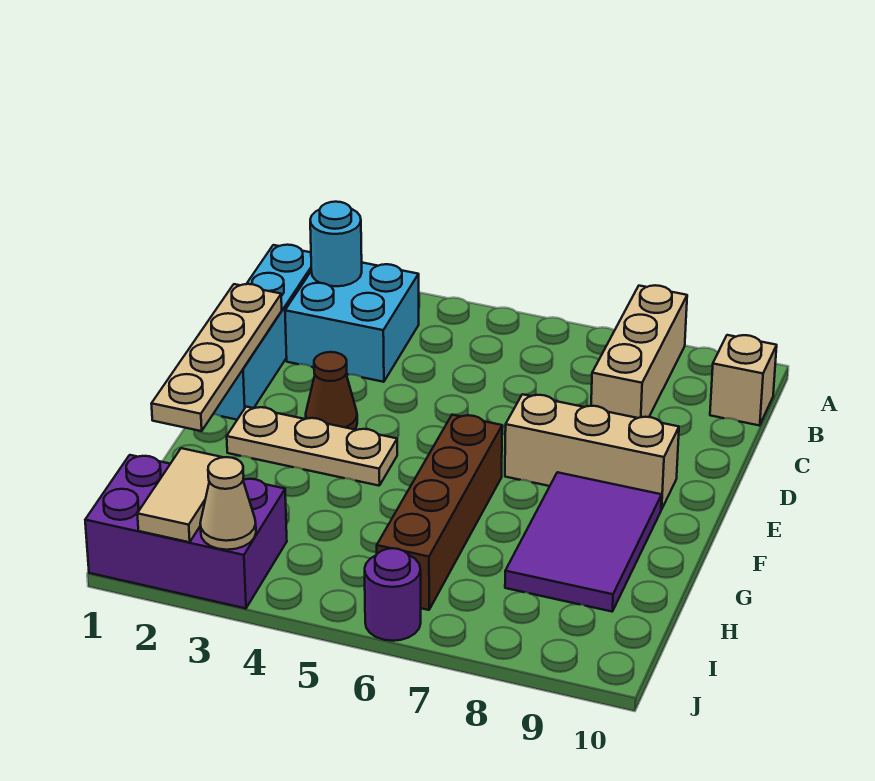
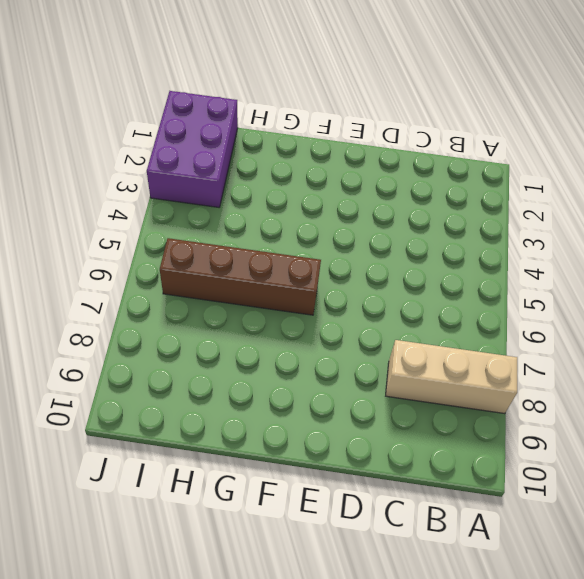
none -> cyan brick B1:E1 level 1
none -> cyan brick B2:C3 level 1
none -> tan brick B10 level 1

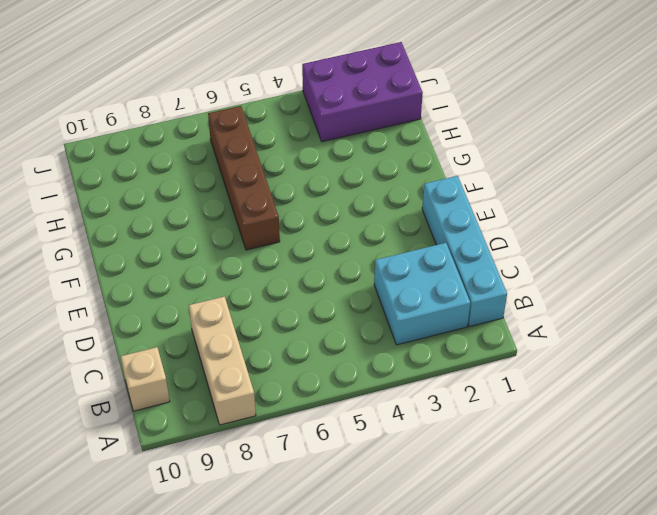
none -> brown cone E3 level 1
none -> tan brick E7:E9 level 1
none -> tan plate F2:F4 level 1

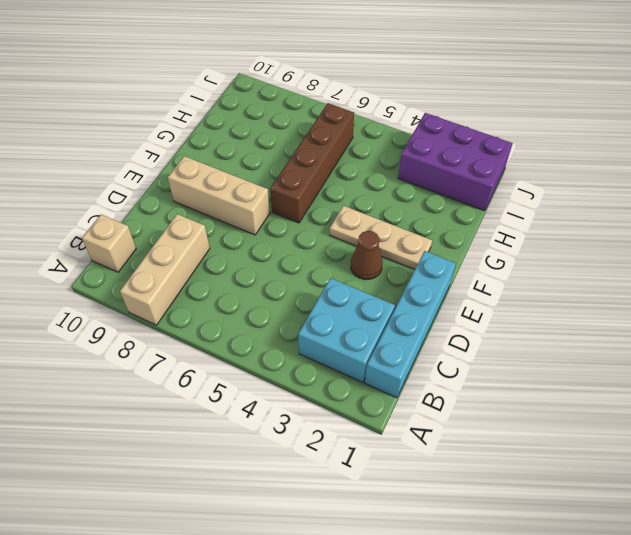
none -> purple tile F8:H9 level 1
none -> purple round brick J6 level 1
none -> cyan round brick B2 level 2

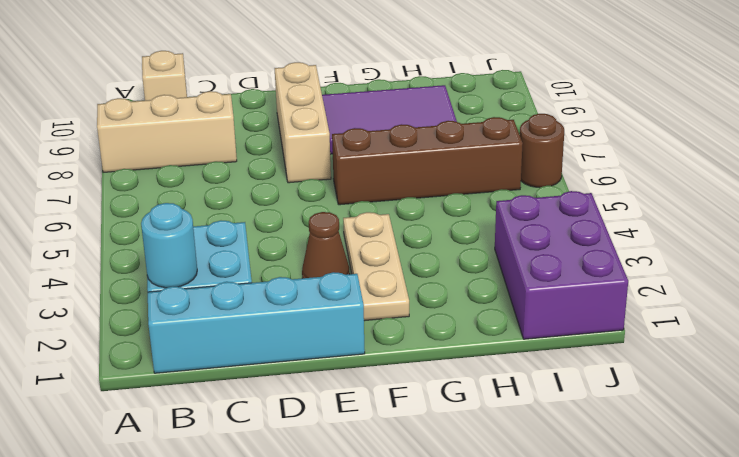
brown round brick J6 level 1 -> purple round brick J6 level 1
none -> tan plate D1:G1 level 2
none -> tan tile I2:J2 level 2
none -> tan cone J3 level 2

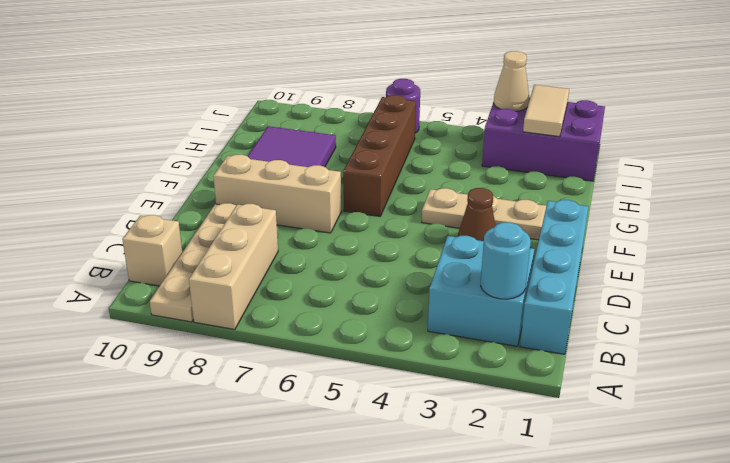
tan plate A9:D9 level 1 -> tan plate D1:G1 level 2

